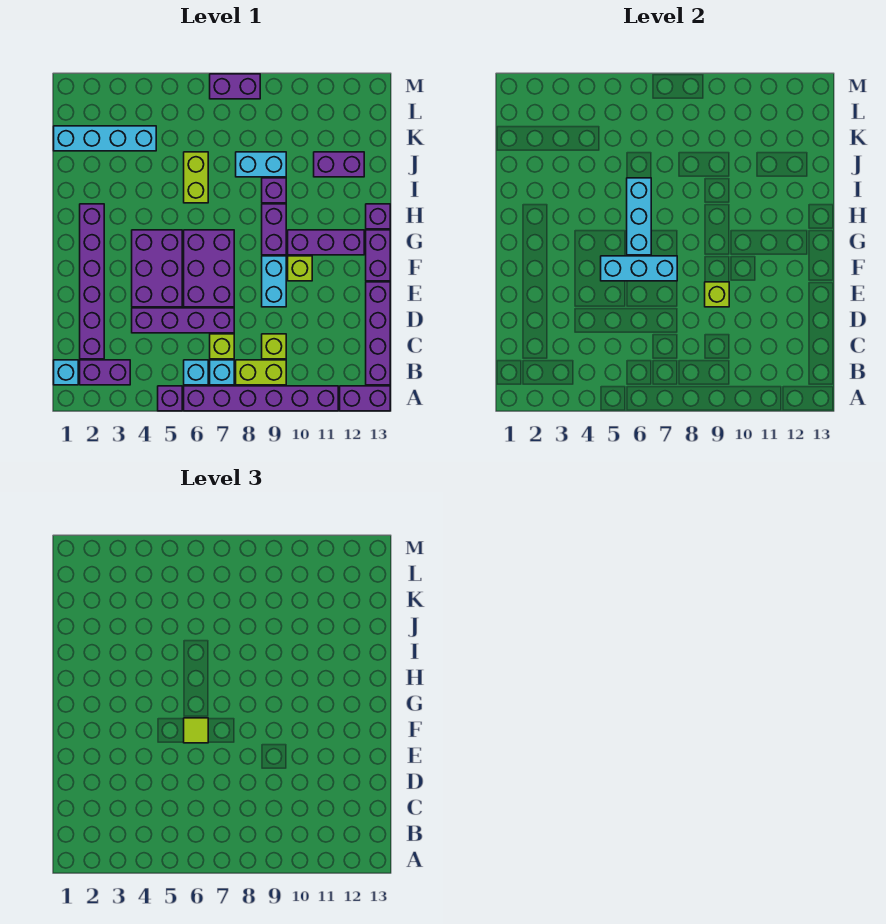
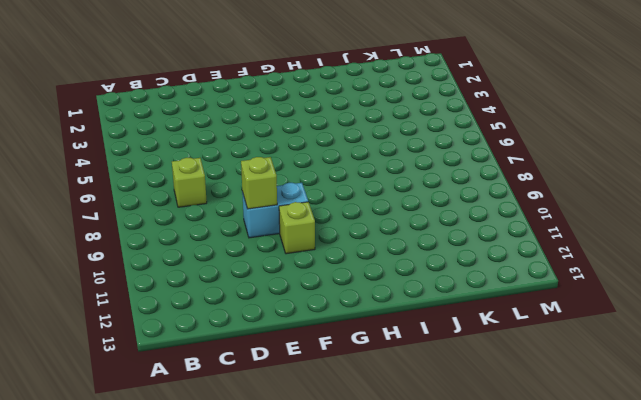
none -> purple brick A5 level 1
none -> purple brick A6:A11 level 1
none -> purple brick A12:A13 level 1
none -> cyan brick B1 level 1

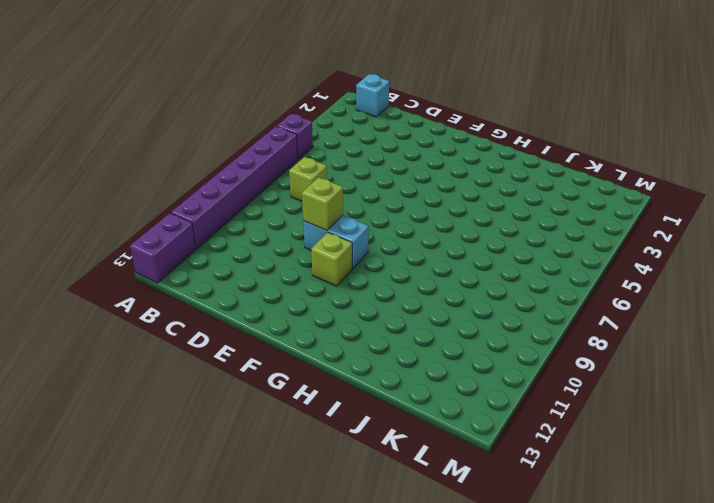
none -> purple brick B2:B3 level 1
none -> cyan brick B6 level 1
none -> cyan brick B7 level 1
none -> lime brick B8:B9 level 1

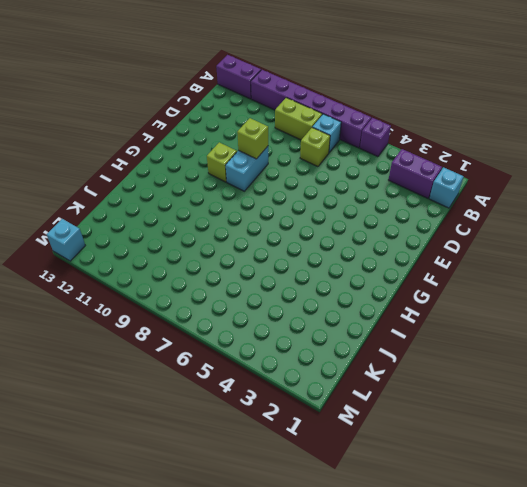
cyan brick M13 level 1 -> cyan brick B6 level 1
none -> purple brick B13:E13 level 1
none -> purple brick C2:H2 level 1
none -> lime brick C9 level 1
none -> purple brick D4:D7 level 1

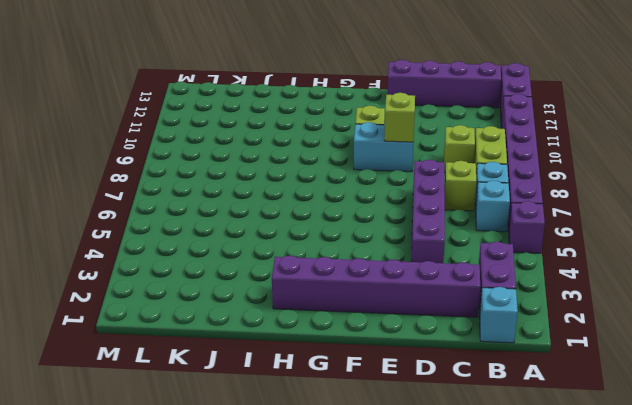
none -> purple brick E4:G5 level 1
none -> purple brick E6:G7 level 1
none -> purple brick F13:G13 level 1
none -> purple brick G9:H9 level 1

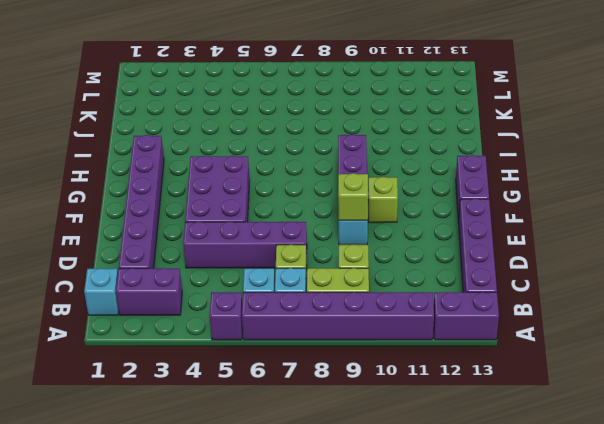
none -> purple brick E6:G7 level 1
none -> purple brick G10:G12 level 1
none -> purple brick H13 level 1
none -> lime brick I6:J6 level 1

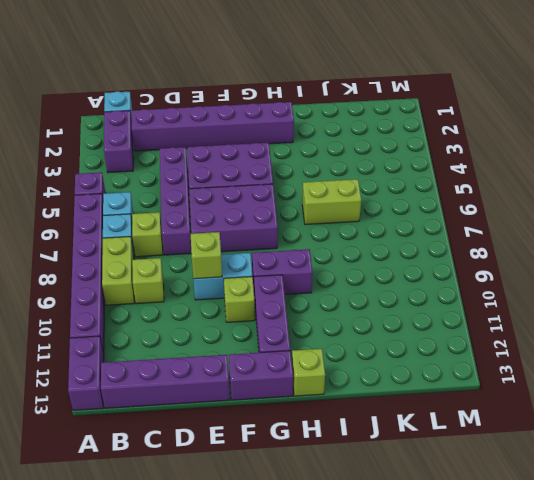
lime brick H13 level 1 -> purple brick H13 level 1
none -> purple brick I9 level 1
none -> cyan brick J8:J9 level 1
none -> purple brick J11:J12 level 1
none -> cyan brick K1:K4 level 1

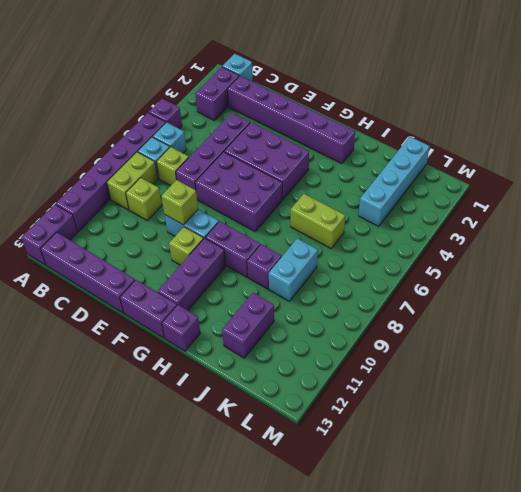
none -> purple brick M7:M8 level 1
none -> cyan brick F5:F7 level 2
none -> cyan brick G6:I6 level 2
none -> lime tile F6 level 3

